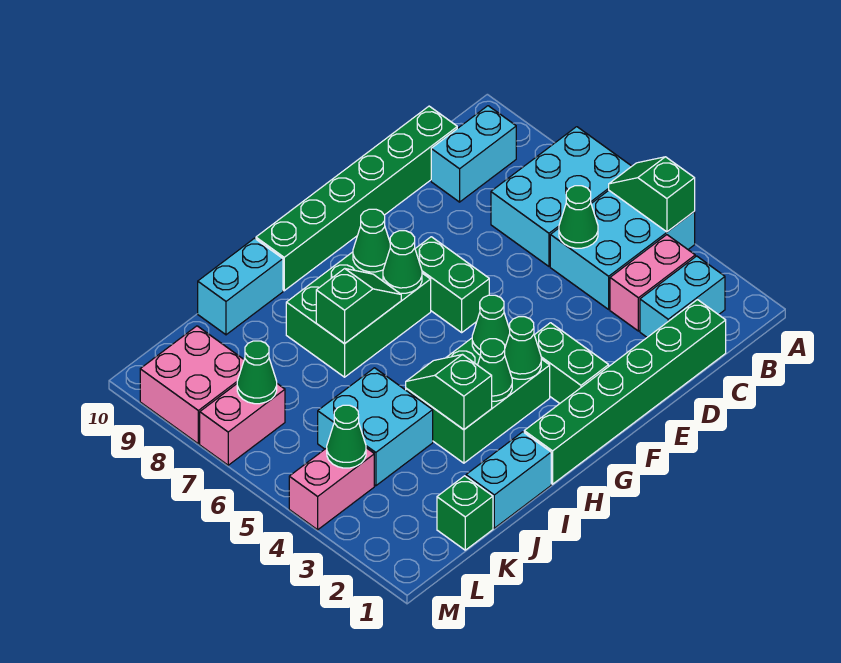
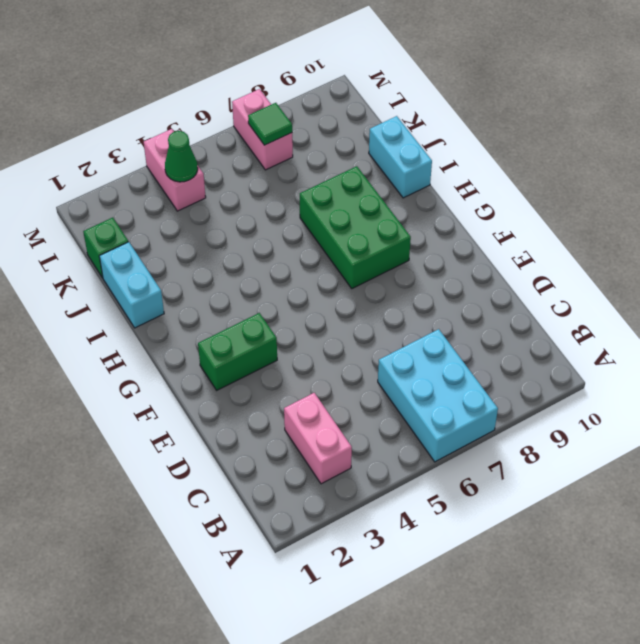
green tile L7 level 2 -> green cone L7 level 2
none -> cyan brick A4:C5 level 1
none -> cyan brick B2:C2 level 1
none -> cyan brick B9:C9 level 1

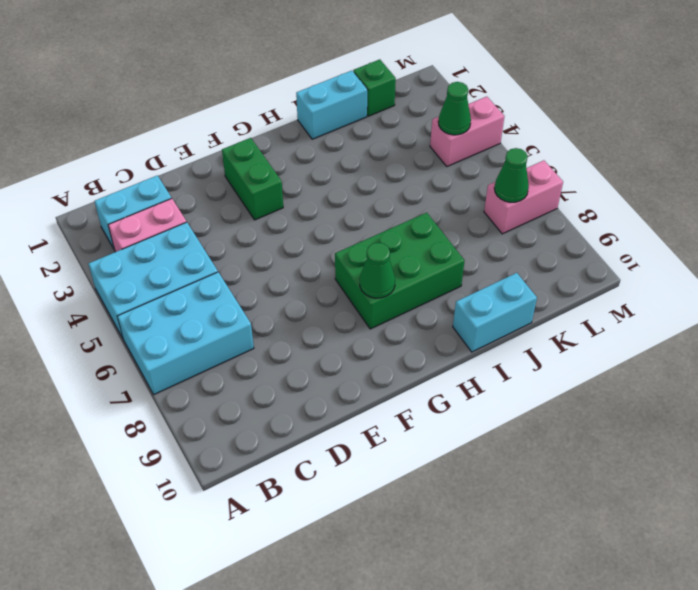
none -> cyan brick B9:C9 level 1
none -> green brick C1:H1 level 1
none -> green brick C10:H10 level 1

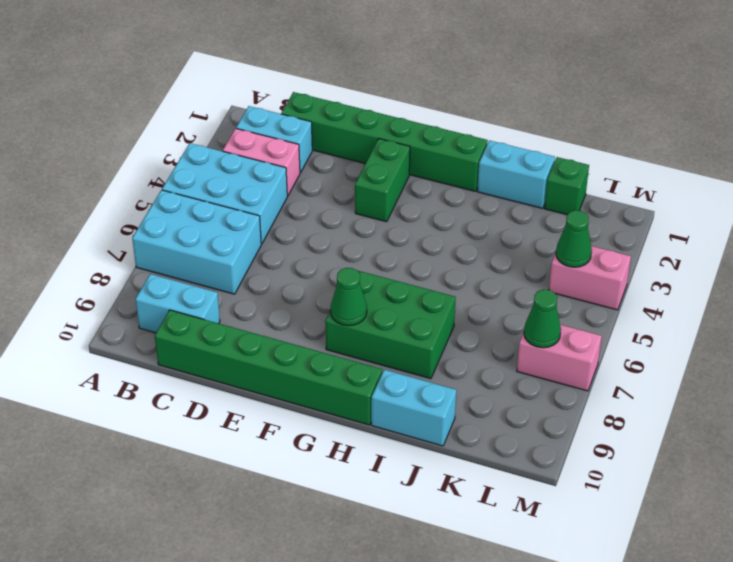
none -> green brick F6:F7 level 1
none -> green brick G3:I4 level 1
none -> cyan brick J4:K5 level 1

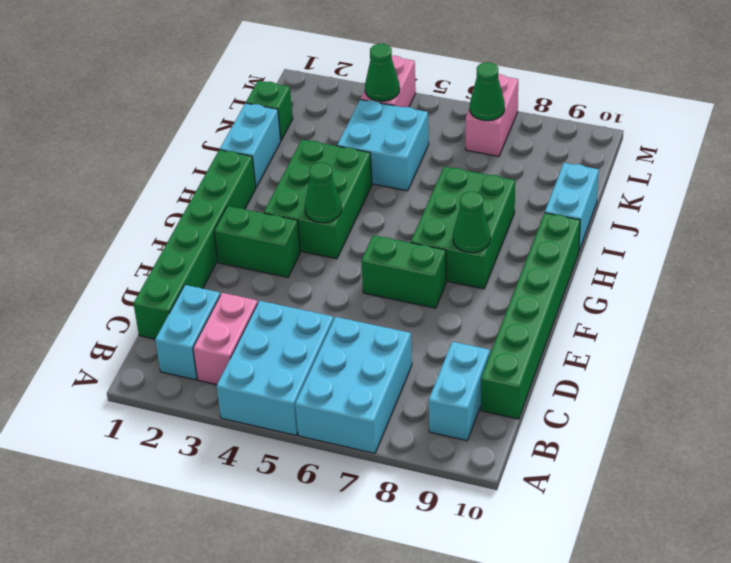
none -> pink brick L8:M9 level 1
none -> green slope A4:A5 level 2 top 4
none -> green cone C5 level 2

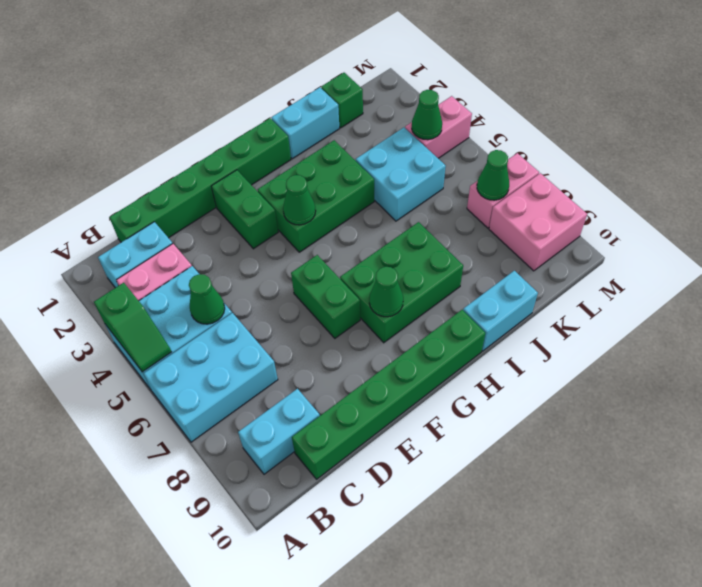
none -> green cone G3 level 2
none -> green cone G7 level 2
none -> green cone H3 level 2

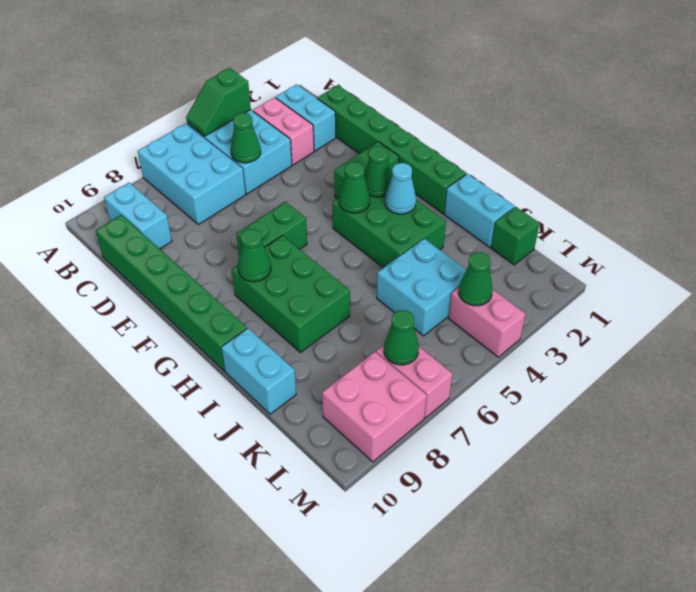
cyan cone H3 level 2 -> green cone H3 level 2
none -> green cone G7 level 2
none -> green slope H7:I7 level 2 top I
none -> green slope I3:I4 level 2 top 3

